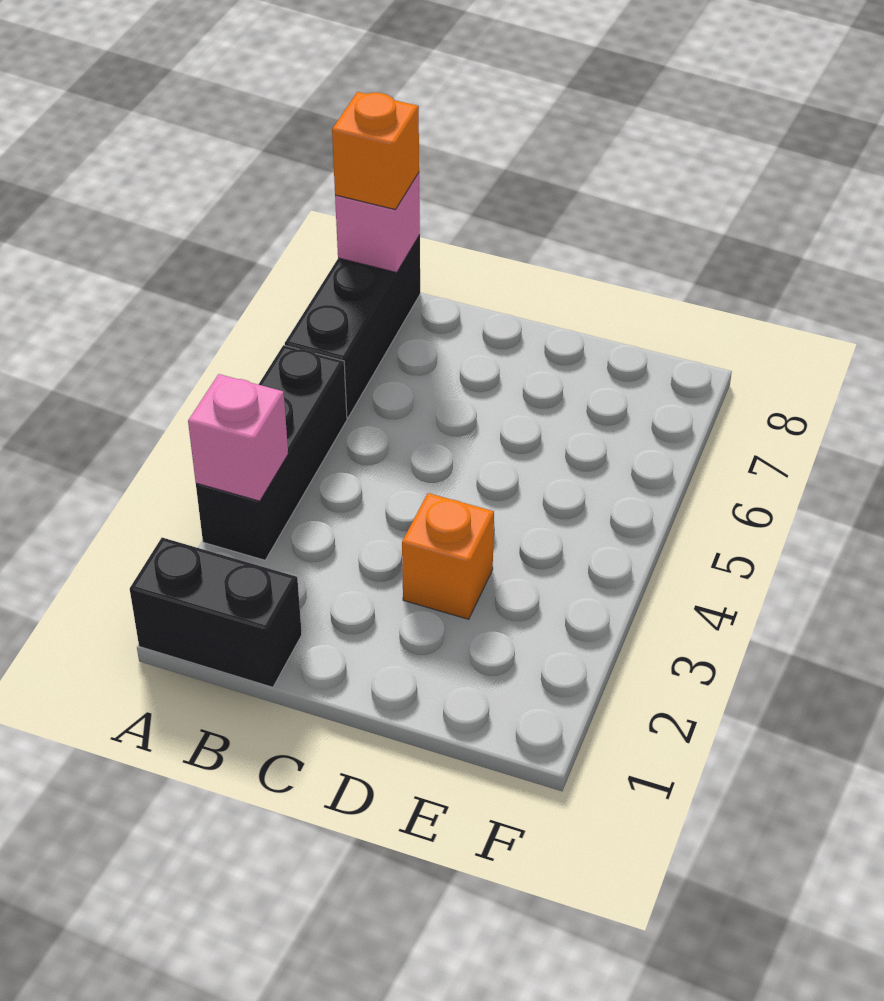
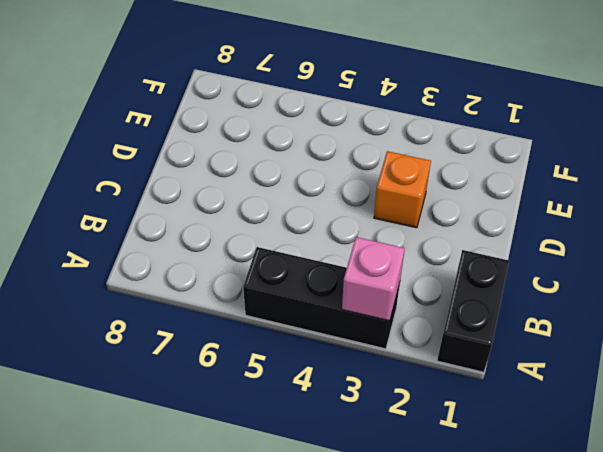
none -> black brick A6:A8 level 1
none -> pink brick A8 level 2

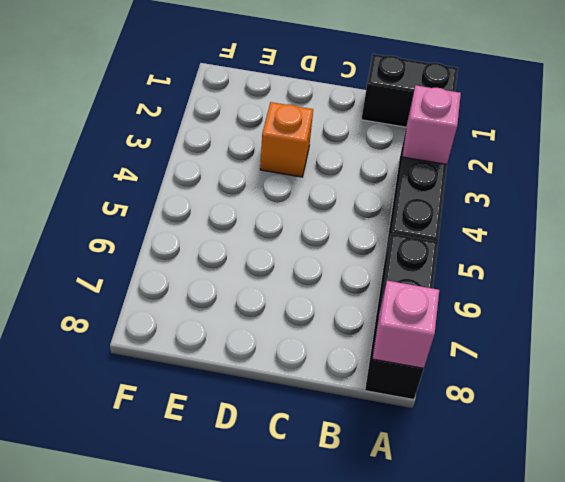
none -> orange brick A8 level 3

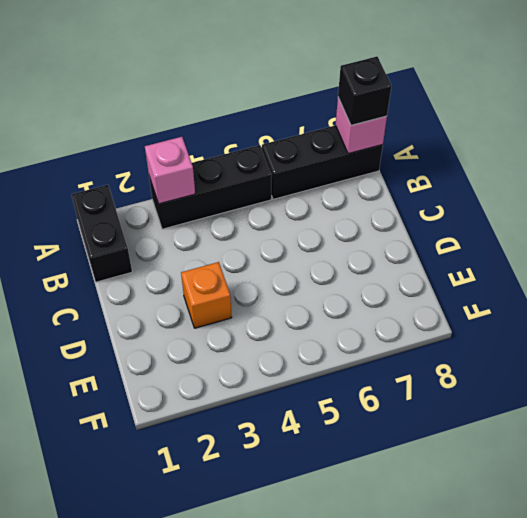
black brick A8 level 3 -> orange brick A8 level 3

